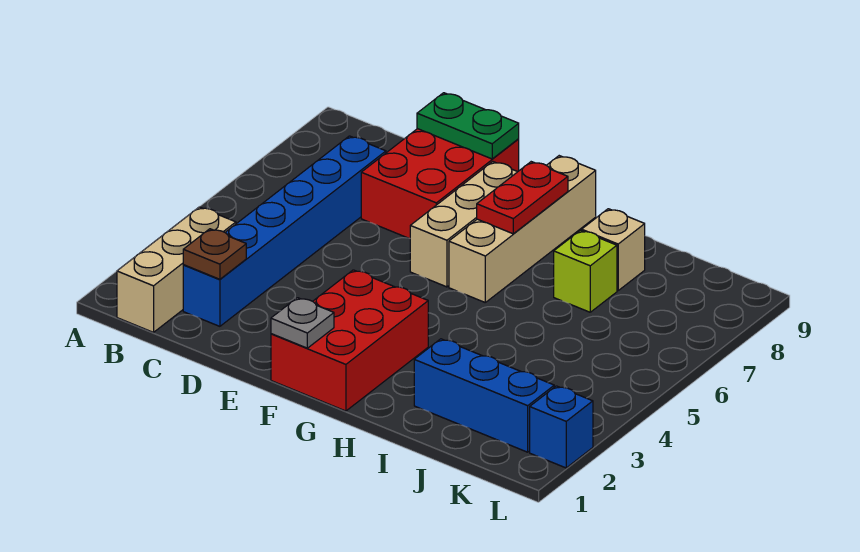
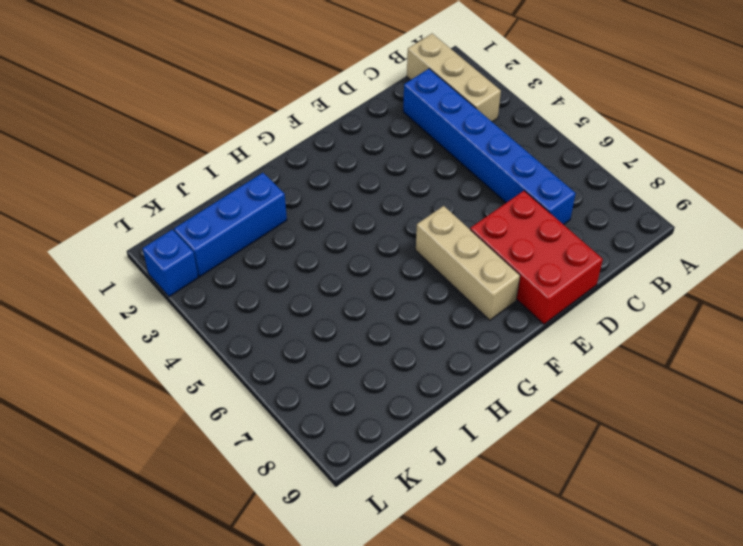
none -> red brick F1:G3 level 1
none -> tan brick G6:G9 level 1
none -> lime brick I7 level 1

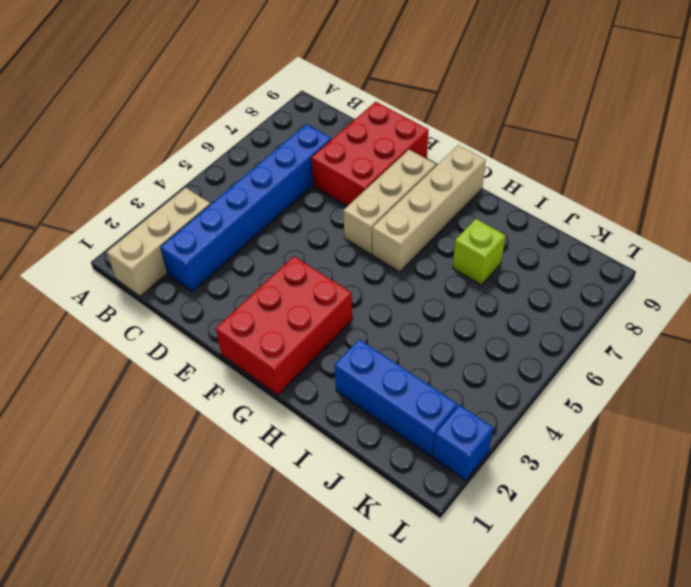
none -> tan brick I8 level 1
none -> brown plate C2 level 2
none -> green plate D9:E9 level 2

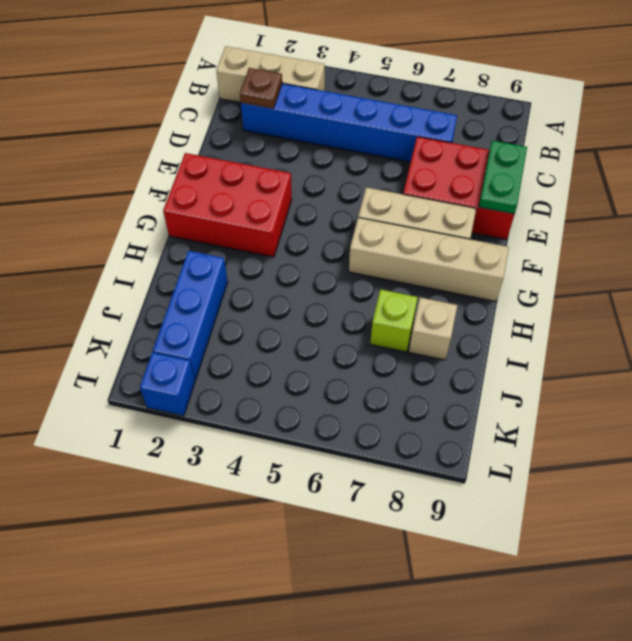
none -> grey plate F1 level 2
none -> red plate G7:G8 level 2

